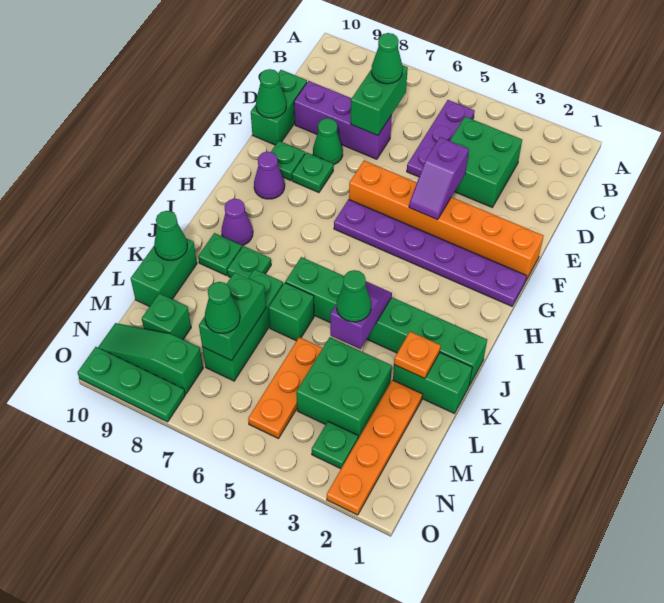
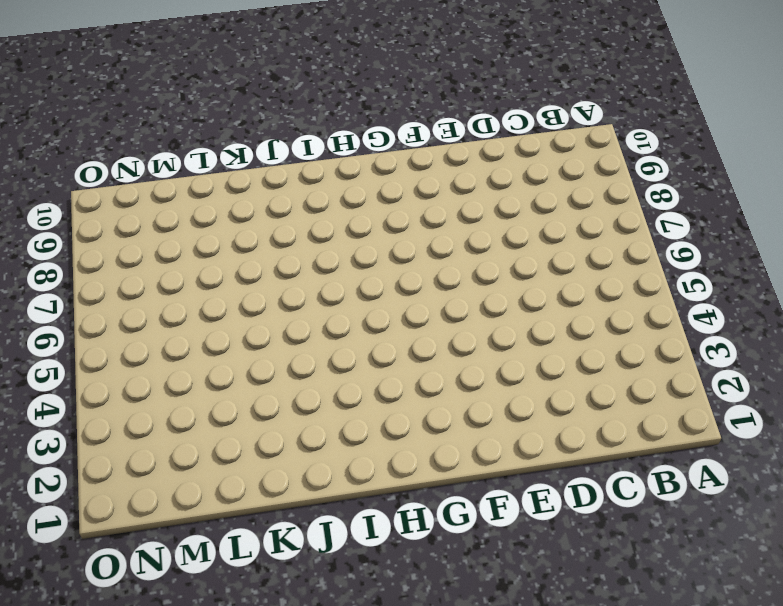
none -> purple plate B5:D5 level 1
none -> green brick C3:D4 level 1
none -> purple brick D7:D9 level 1
none -> green brick D10:E10 level 1

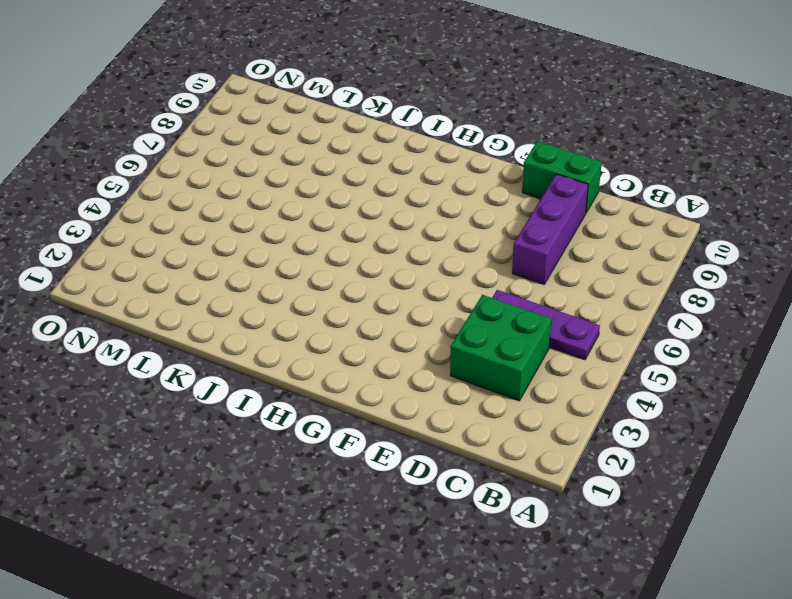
none -> green cone E8 level 1
none -> orange brick F1:F6 level 1
none -> green plate F8 level 1
none -> green plate F9 level 1

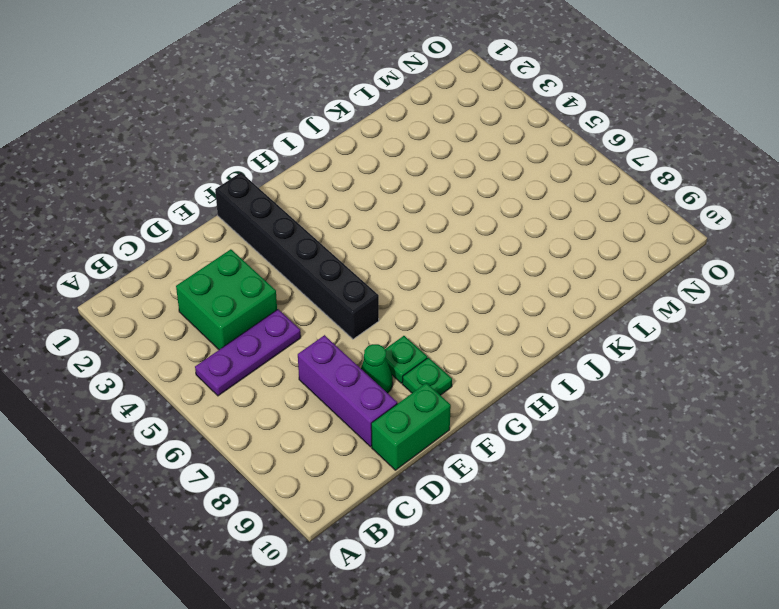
black brick F1:F6 level 1 -> orange brick F1:F6 level 1
none -> purple plate G1:G6 level 1
none -> purple cone G9 level 1
none -> purple cone I9 level 1
none -> green brick J1:J6 level 1

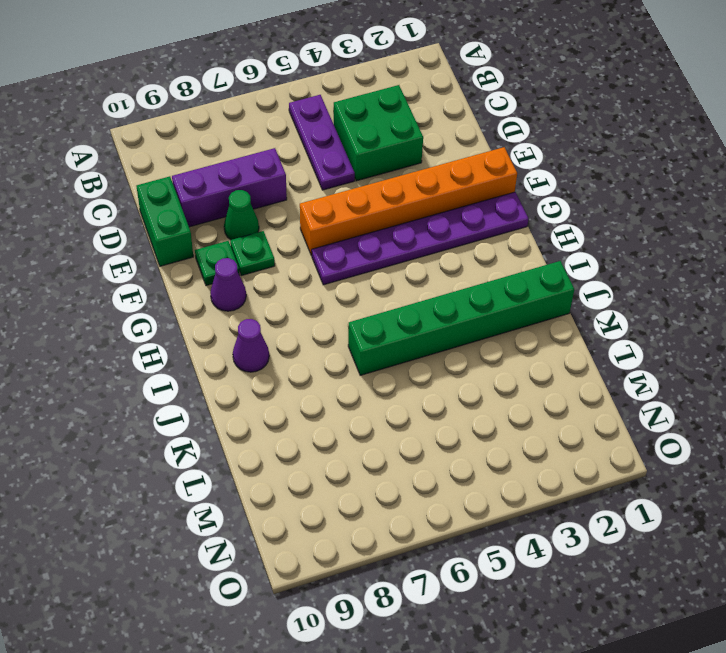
none -> green plate J8 level 1
none -> green plate J9 level 1
none -> green brick K1:K2 level 1
none -> green brick K6 level 1

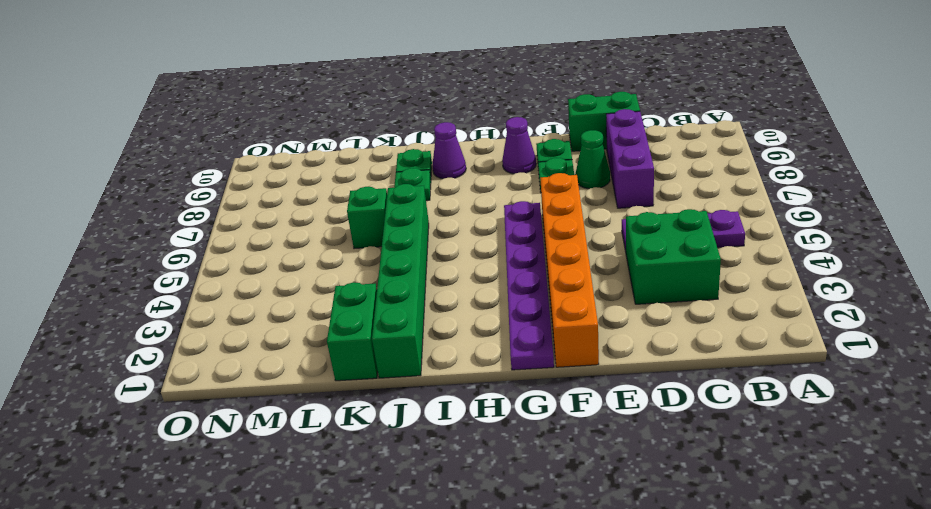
none -> green brick K7:M7 level 1
none -> green brick K10:L10 level 1
none -> orange plate L2:O2 level 1
none -> green brick L3:M4 level 1

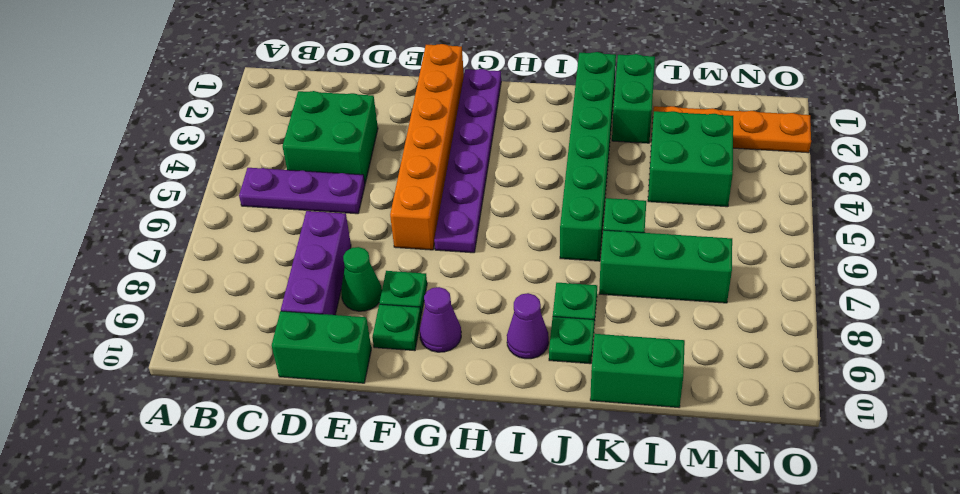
none -> orange plate L5:N5 level 1
none -> green brick M9 level 1
none -> green plate N3 level 1
none -> green slope N8:N10 level 1 top 8

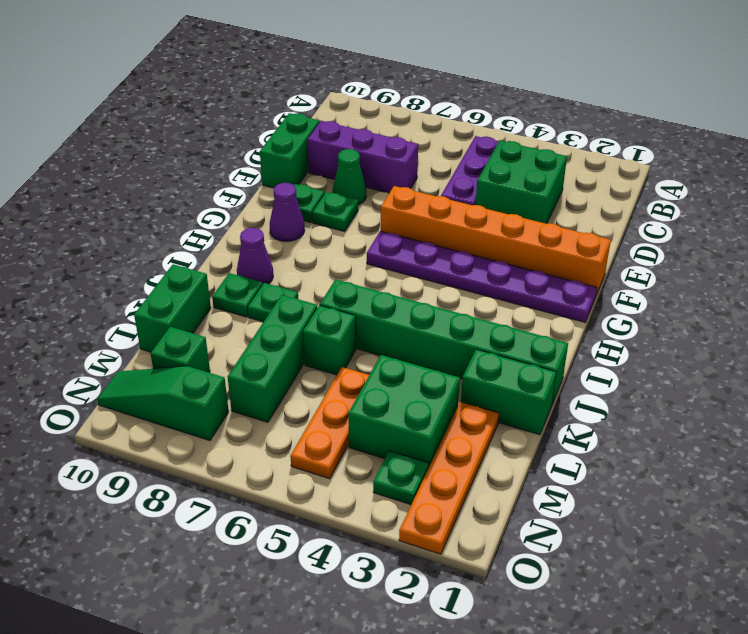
none -> green plate O8:O10 level 1
none -> green brick C7:D7 level 2
none -> purple slope E4:F4 level 2 top E
none -> green cone E10 level 2

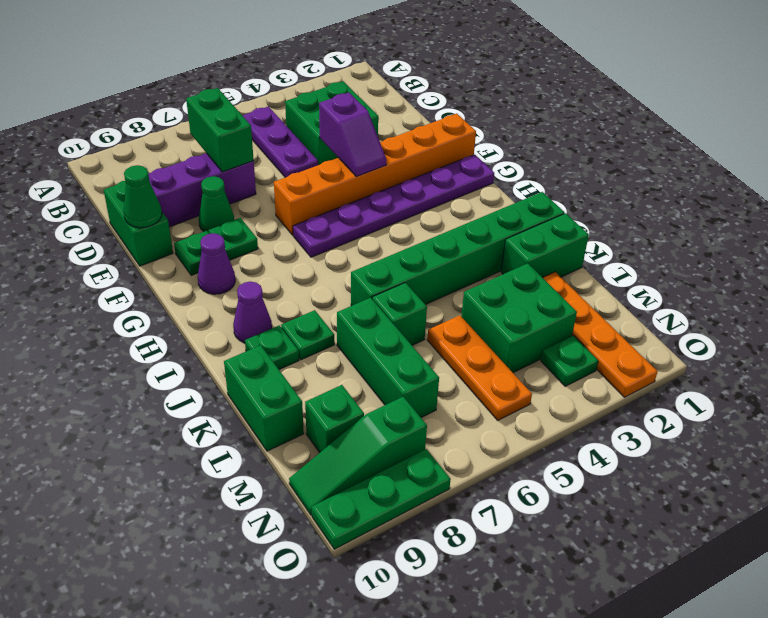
none -> purple slope J4:K4 level 2 top K
none -> orange plate K2 level 2
none -> green cone K10 level 2
none -> green brick L7:M7 level 2

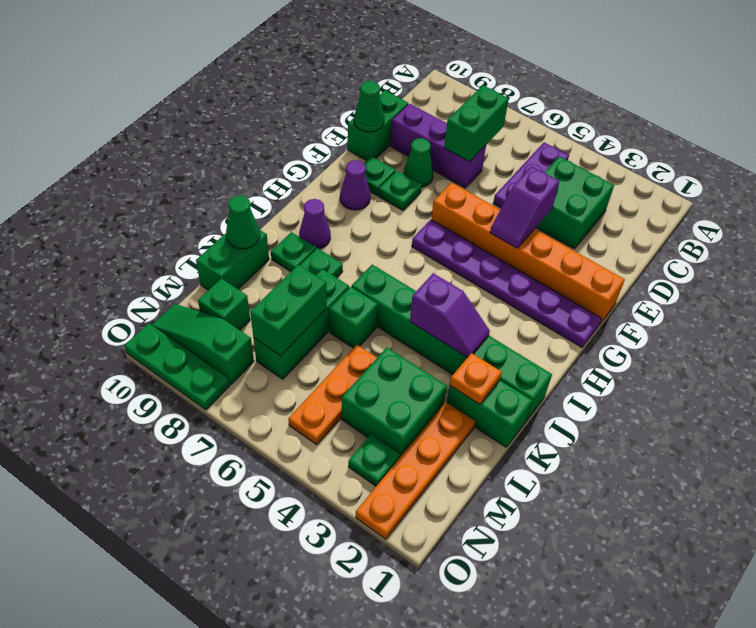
purple slope J3:J4 level 2 top 4 -> purple slope J4:K4 level 2 top K
none -> green cone C7 level 3
none -> green cone K4 level 3
none -> green cone M7 level 3

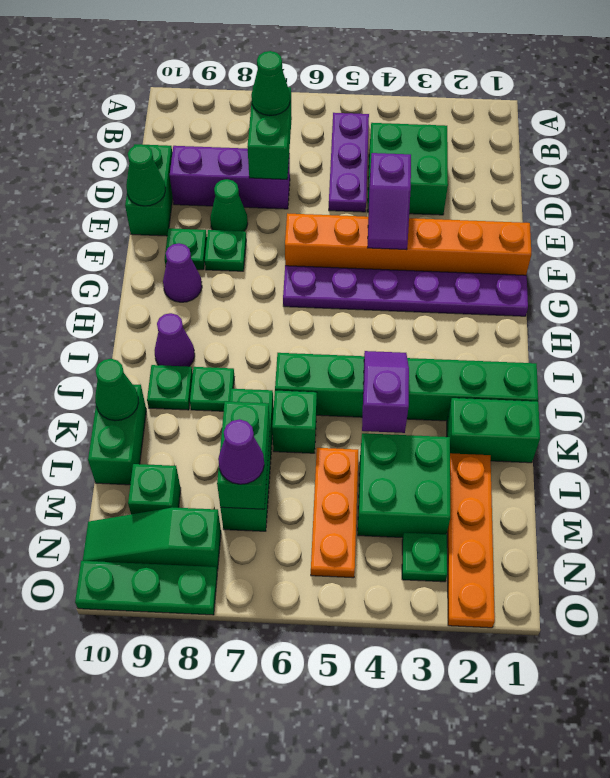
purple cone M7 level 3 -> green cone M7 level 3
none -> orange plate K2 level 2
none -> green cone K4 level 3

